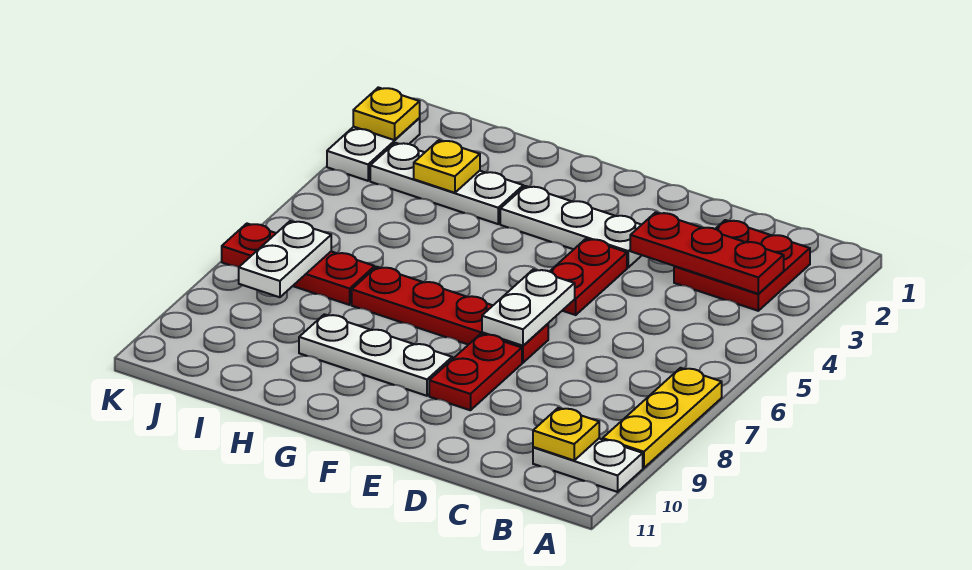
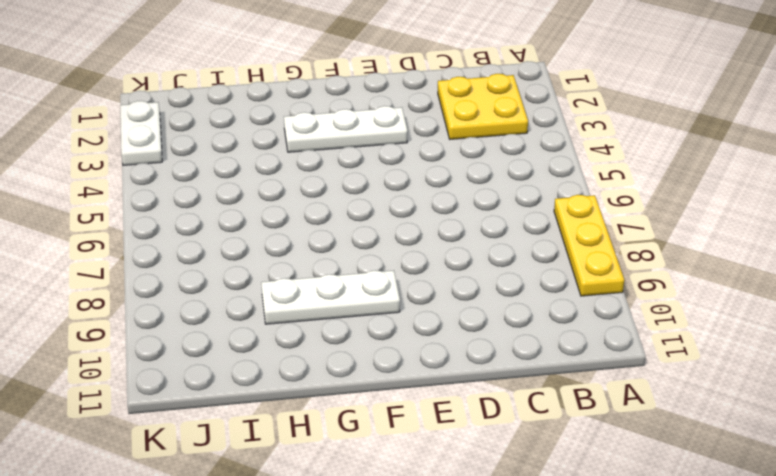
yellow plate B2:C3 level 1 -> red plate B2:C3 level 1
none -> white plate A10:B10 level 1
none -> red plate E4:E5 level 1
none -> red plate E7:H7 level 1

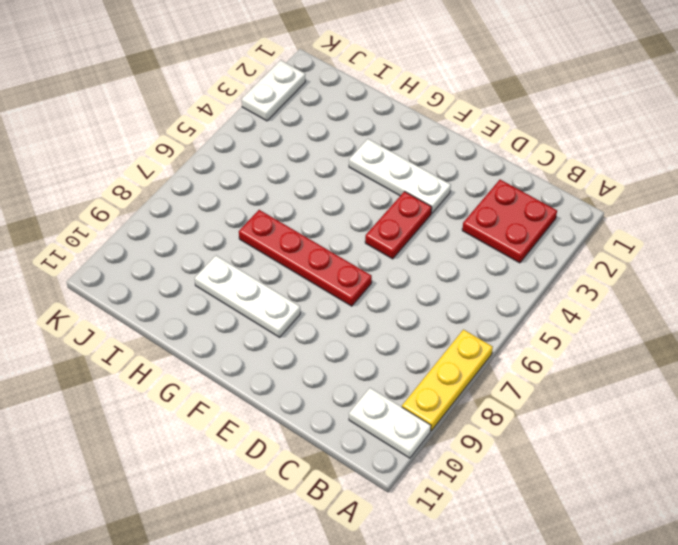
none -> red plate E8:E9 level 1
none -> white plate H3:J3 level 1
none -> red plate I7:K7 level 1

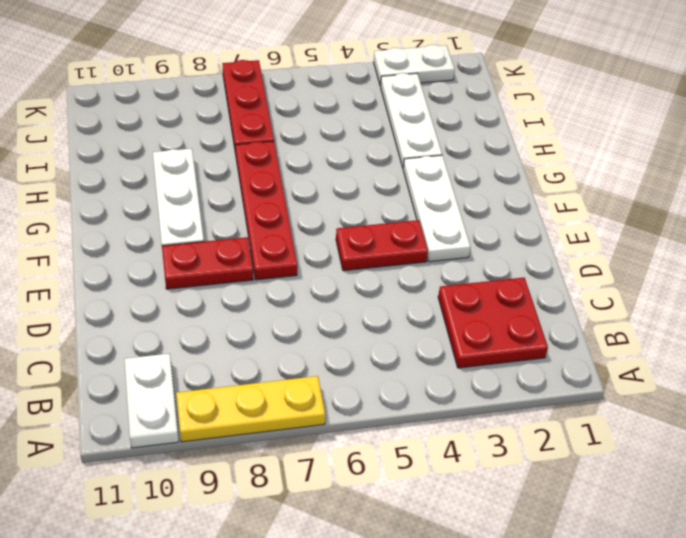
none -> red plate B3:D3 level 2
none -> yellow plate B10 level 2
none -> white plate E6:E7 level 2

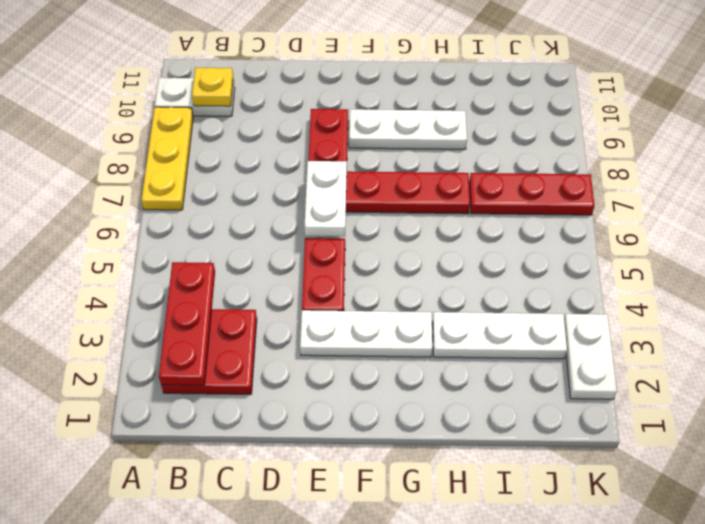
red plate B2:B4 level 2 -> red plate B3:D3 level 2
none -> yellow plate I3 level 2
none -> white plate J7:J8 level 2
none -> yellow plate K2 level 2

